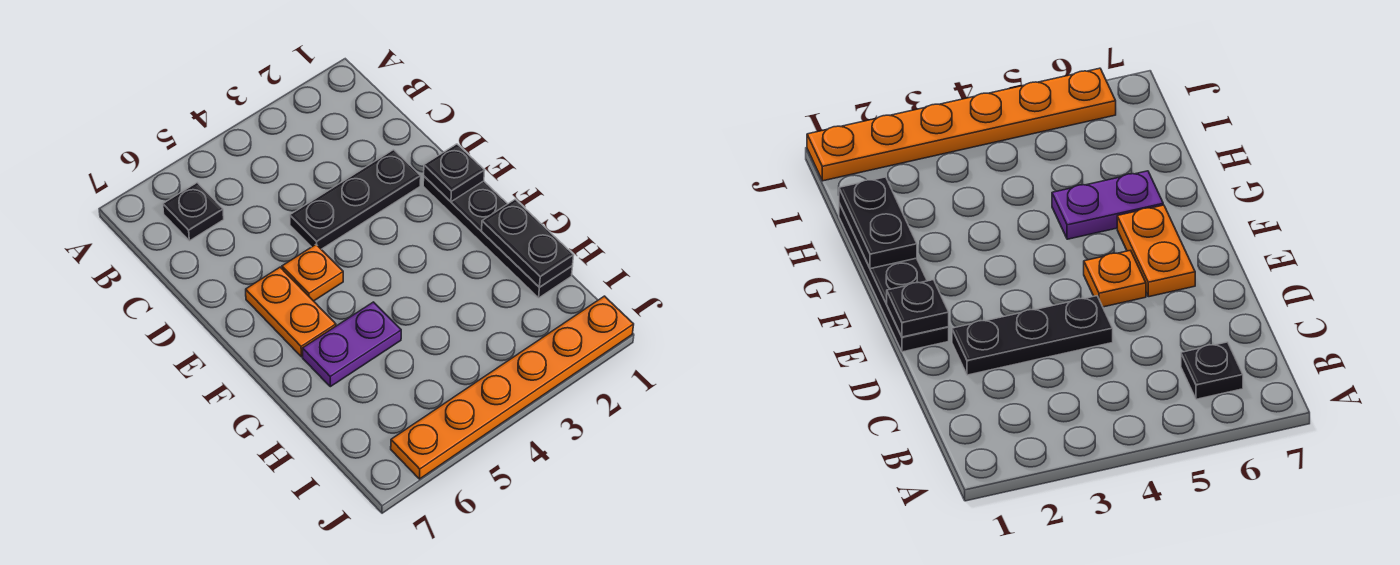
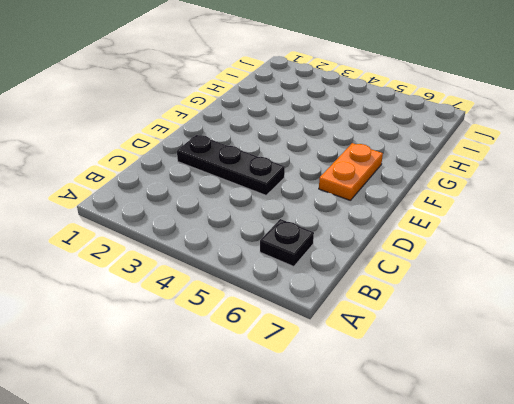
none -> black plate E1:H1 level 1
none -> orange plate E5 level 1

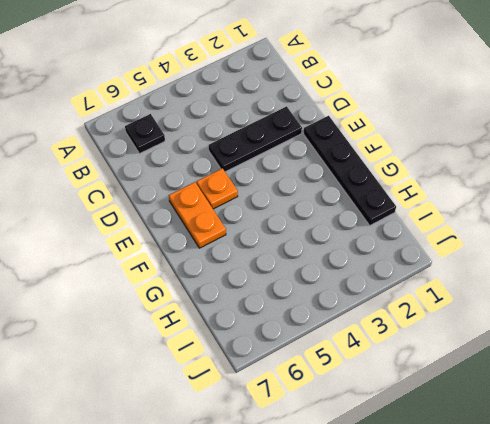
none -> purple plate G5:G6 level 1
none -> orange plate J1:J6 level 1

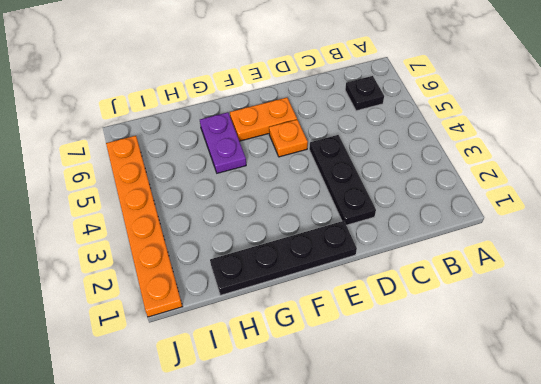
none -> black plate E1 level 2
none -> black plate G1:H1 level 2

